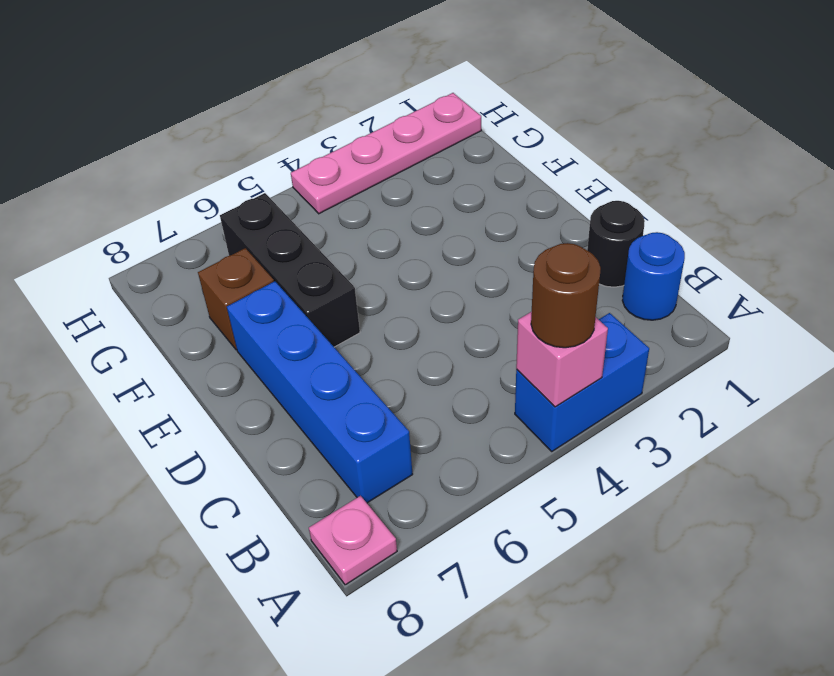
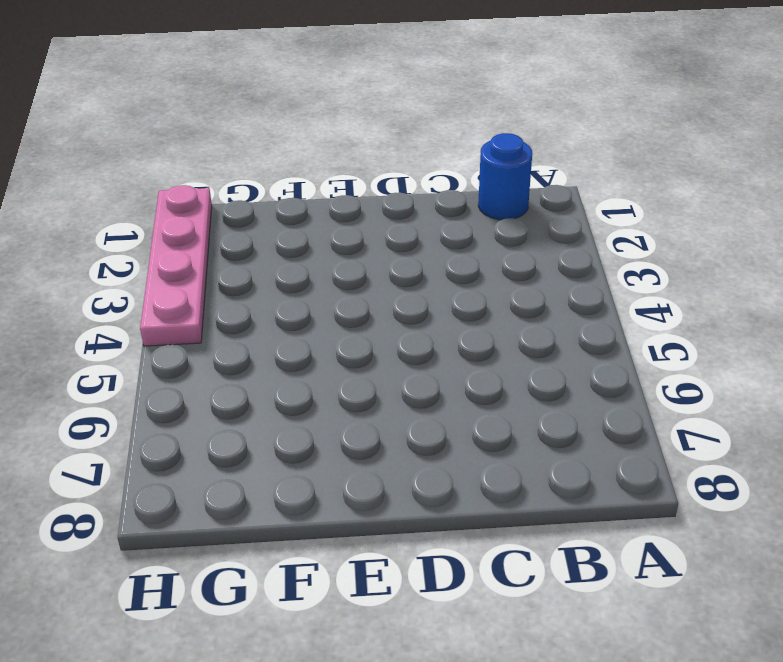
none -> blue brick A3:A4 level 1
none -> pink plate A8 level 1

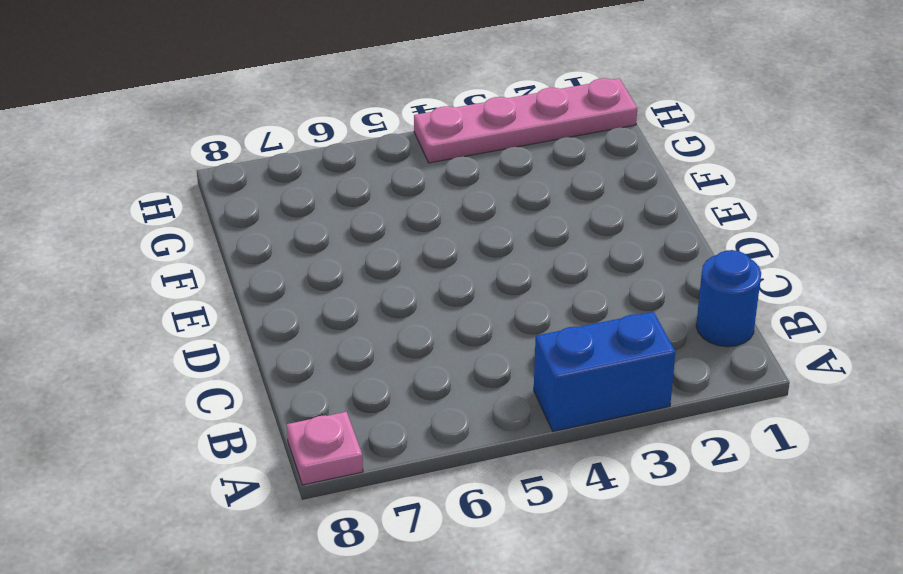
none -> blue brick B7:E7 level 1
none -> black round brick C1 level 1

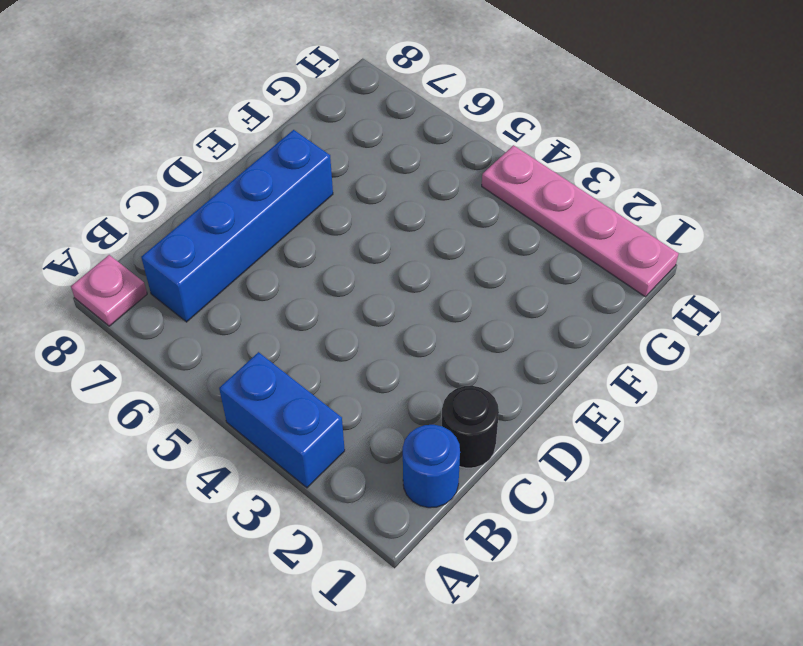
none -> black brick E6:G6 level 1
none -> brown brick F7 level 1

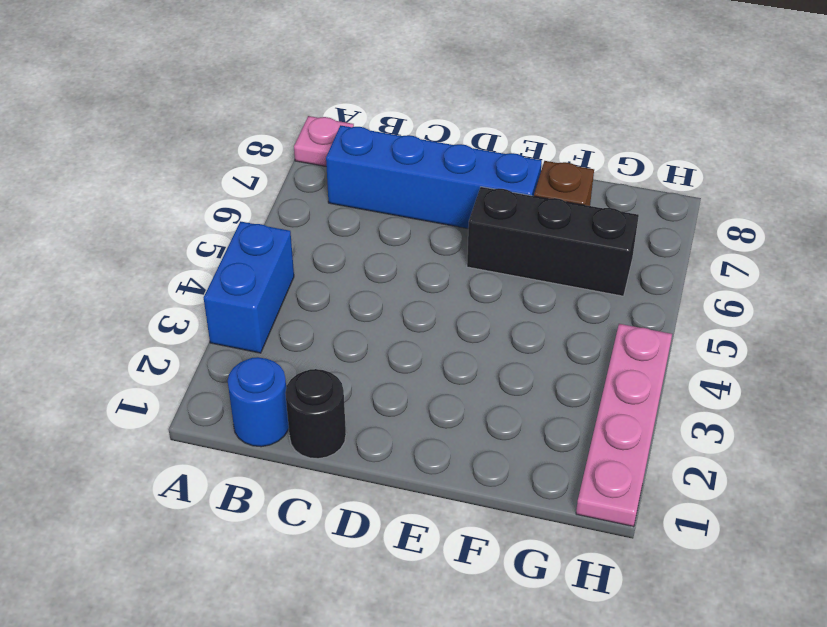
none -> pink brick A4 level 2
none -> brown round brick A4 level 3

